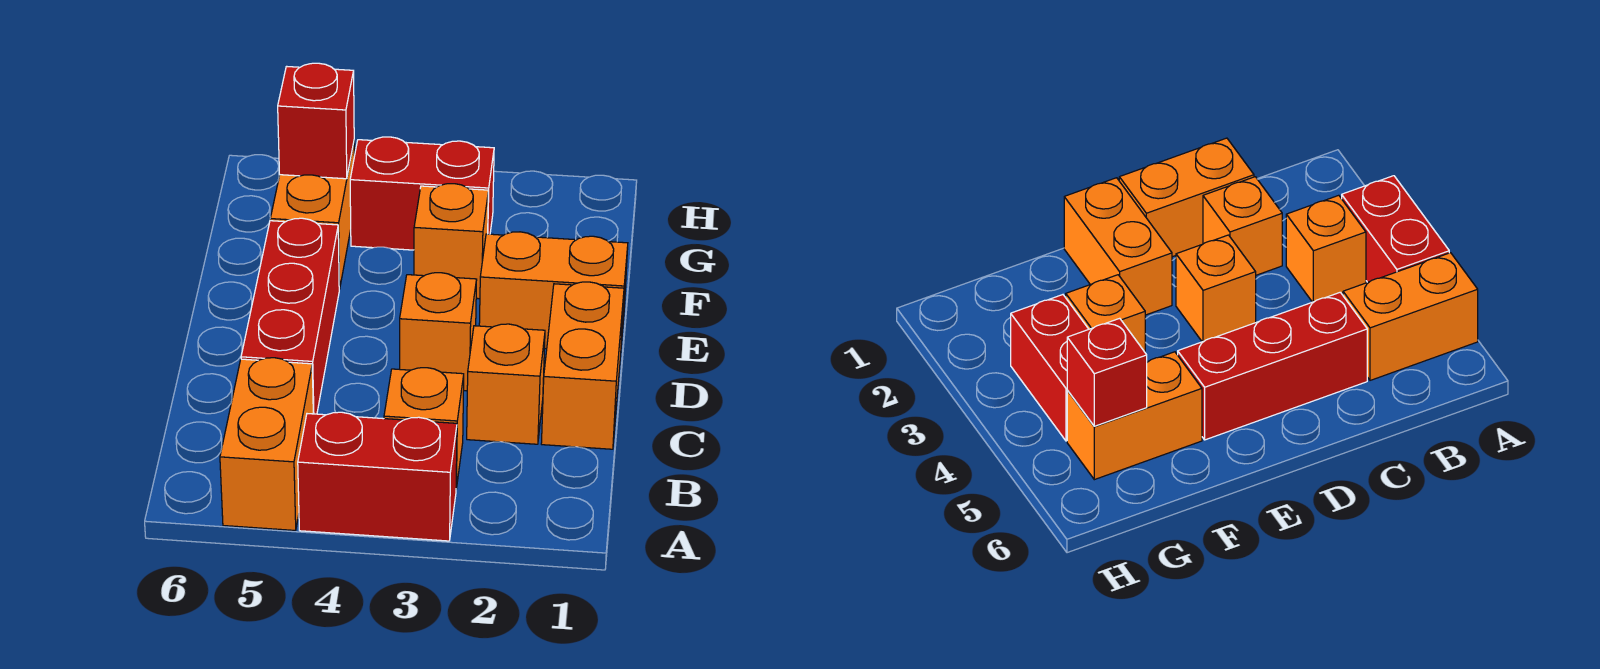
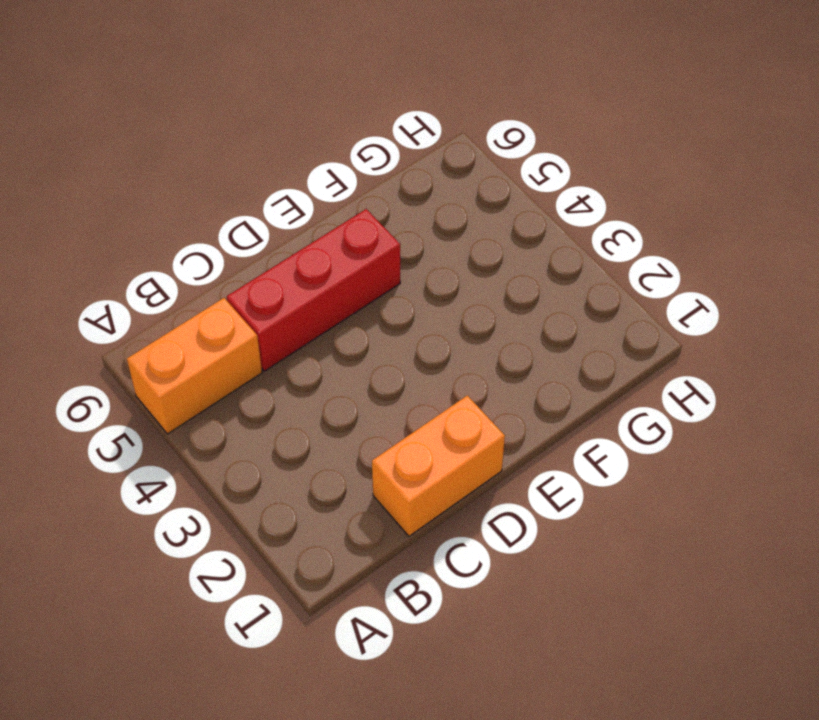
none -> red brick A3:A4 level 1
none -> orange brick B3 level 1
none -> orange brick C2 level 1

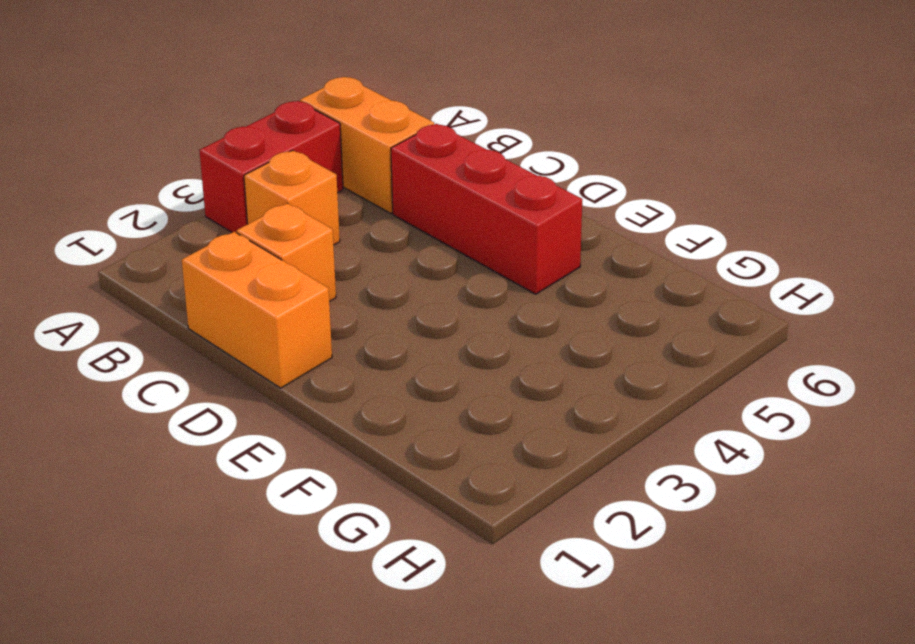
none -> orange brick D3 level 1
none -> orange brick E1:E2 level 1
none -> orange brick F3 level 1

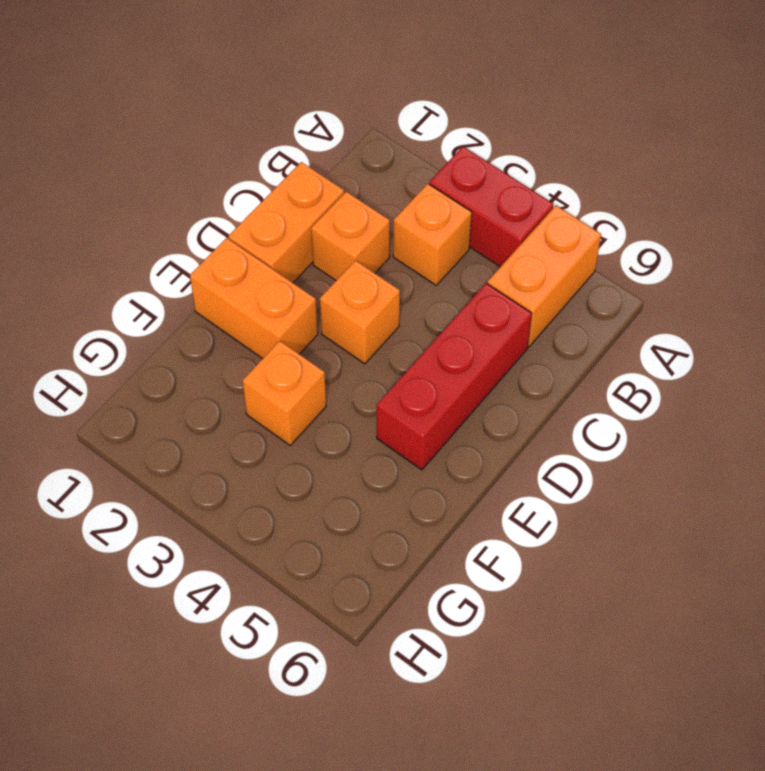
none -> orange brick F5:G5 level 1
none -> red brick G3:G4 level 1
none -> red brick G5 level 2

